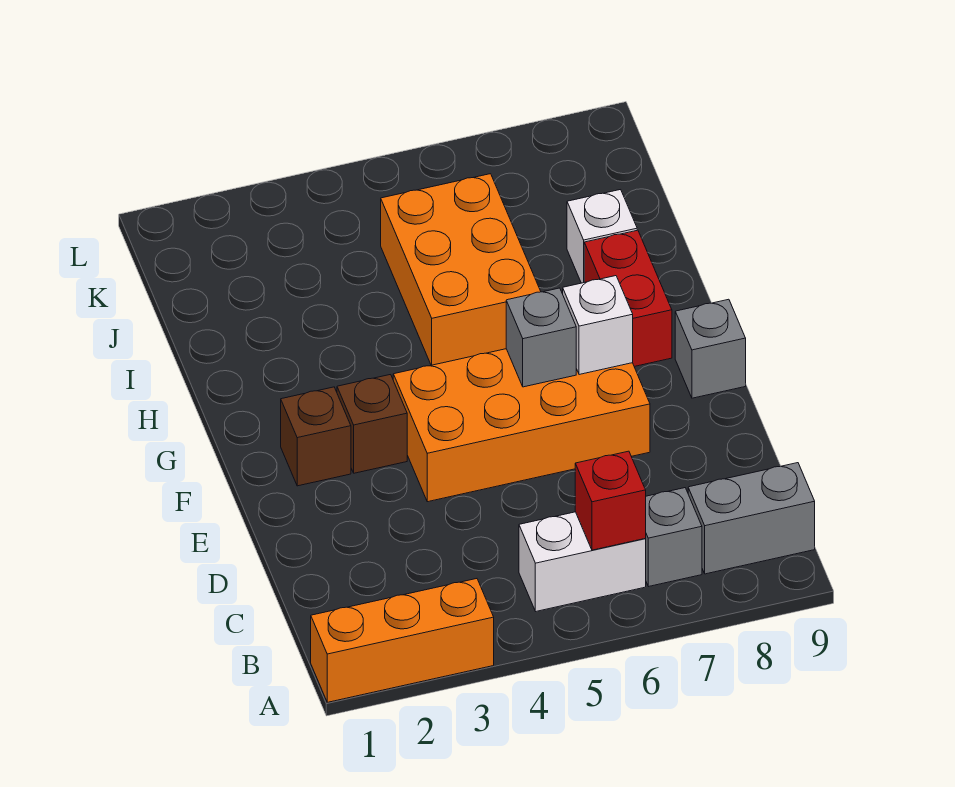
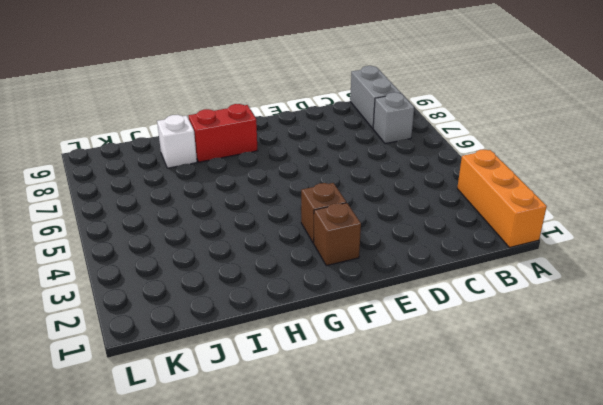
none -> white brick B5:B6 level 1
none -> orange brick E4:F7 level 1
none -> grey brick F9 level 1

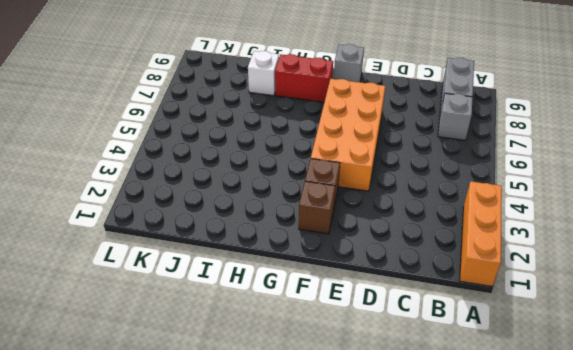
none -> white brick B5:B6 level 1
none -> orange brick H5:J6 level 1
none -> red brick B6 level 2

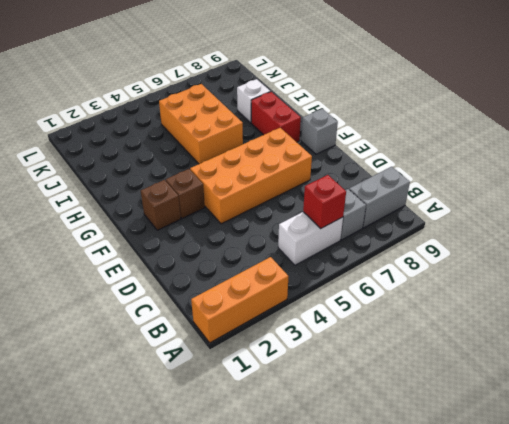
none -> grey brick F6 level 2
none -> white brick F7 level 2

